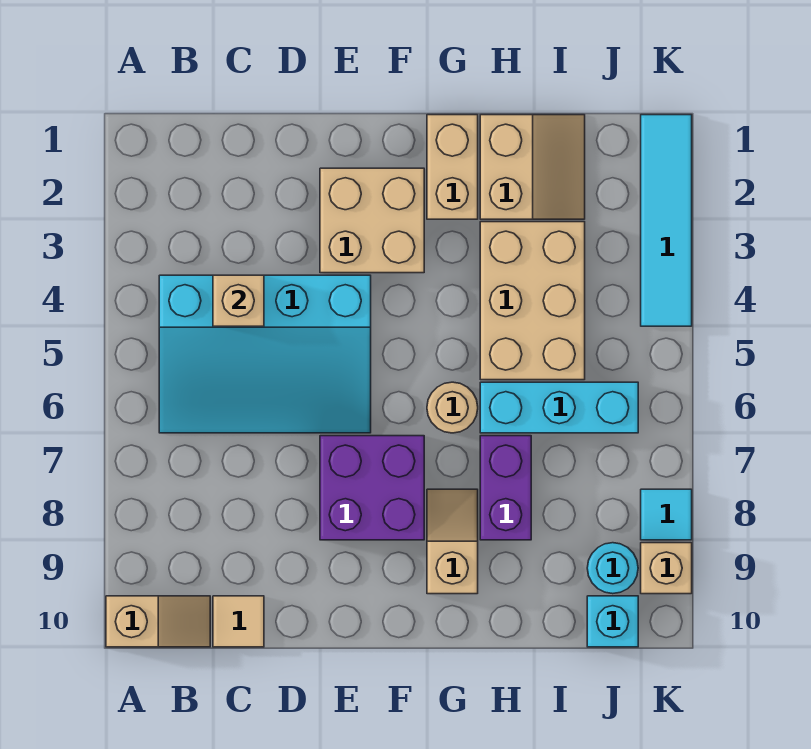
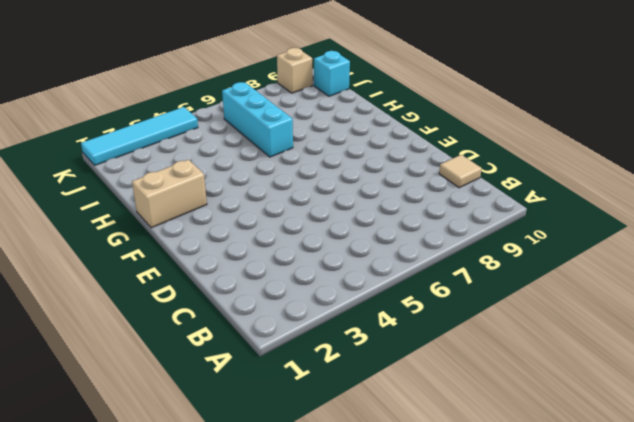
none -> tan slope A10:B10 level 1 top A
none -> cyan slope B4:E6 level 1 top 4
none -> tan brick E2:F3 level 1

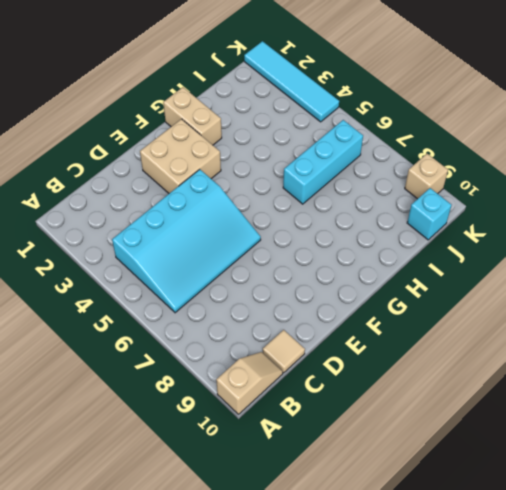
none -> purple brick E7:F8 level 1
none -> tan round brick G6 level 1
none -> tan slope G8:G9 level 1 top 9

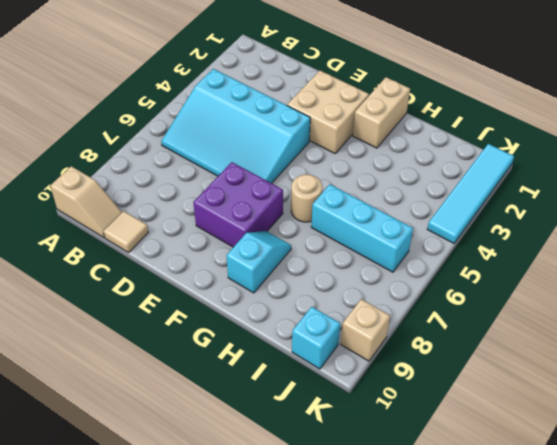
cyan slope G8:G9 level 1 top 9 -> tan slope G8:G9 level 1 top 9
none -> tan slope H1:I2 level 1 top H
none -> tan brick H3:I5 level 1
none -> purple brick H7:H8 level 1

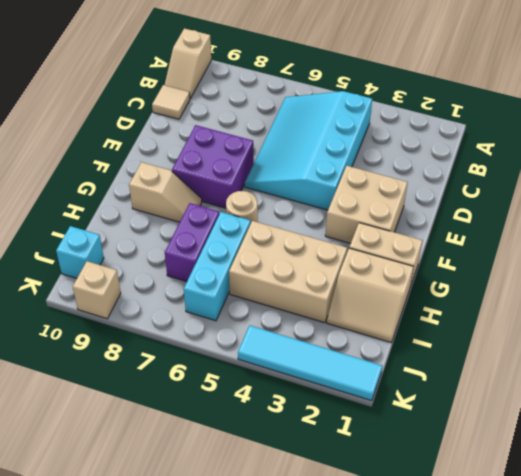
purple brick H7:I7 level 1 -> purple brick H7:H8 level 1
none -> cyan round brick J9 level 1
none -> cyan tile K8 level 1
none -> tan brick C4 level 2

